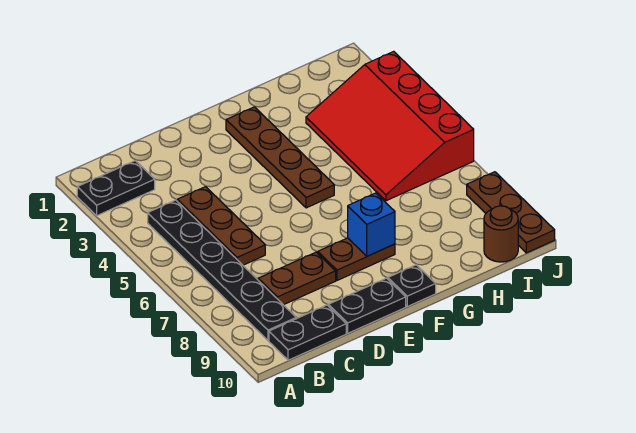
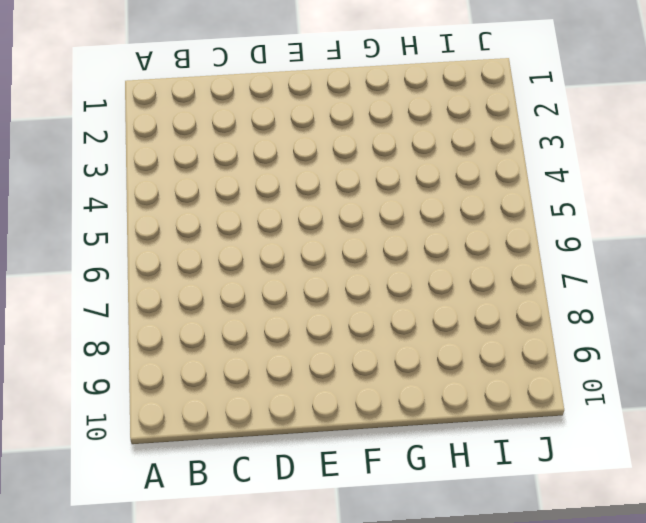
none -> black plate A2:B2 level 1
none -> black plate B4:B9 level 1
none -> black plate B10:C10 level 1

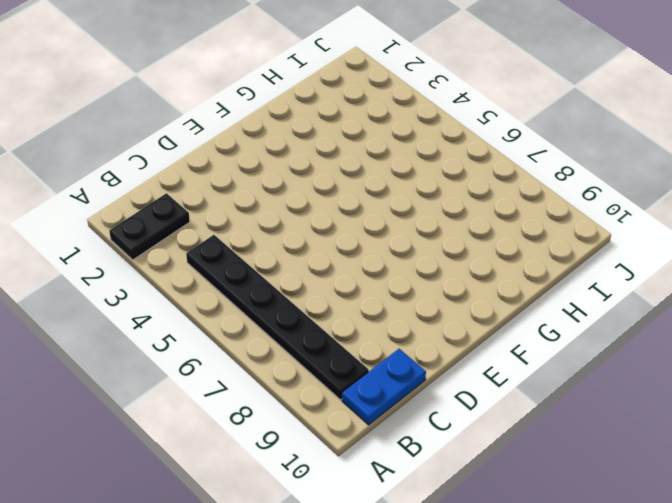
blue plate B10:C10 level 1 -> black plate B10:C10 level 1
none -> brown plate C4:C6 level 1
none -> brown plate C8:D8 level 1
none -> black plate D10:E10 level 1

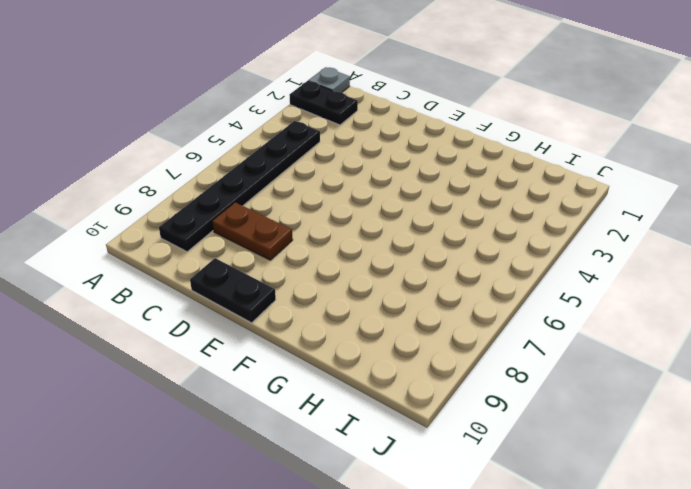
grey plate A1 level 1 -> none
none -> black plate B10:C10 level 1
none -> brown plate C4:C6 level 1
none -> brown plate E8:F8 level 1

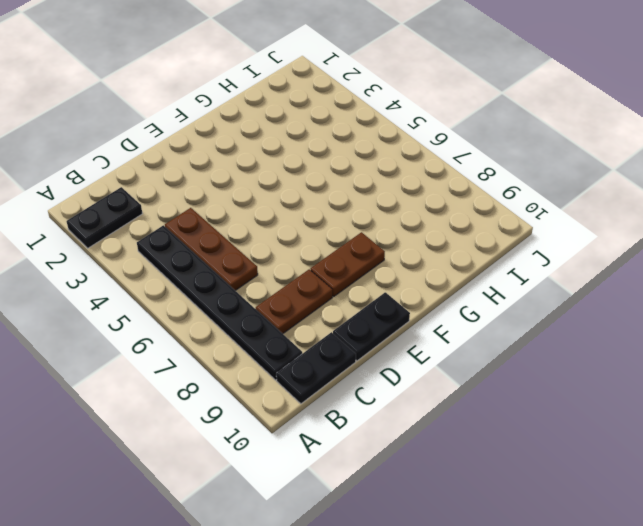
none -> brown plate F2:F5 level 1
none -> black plate F10 level 1
none -> red slope H3:J6 level 1 top J

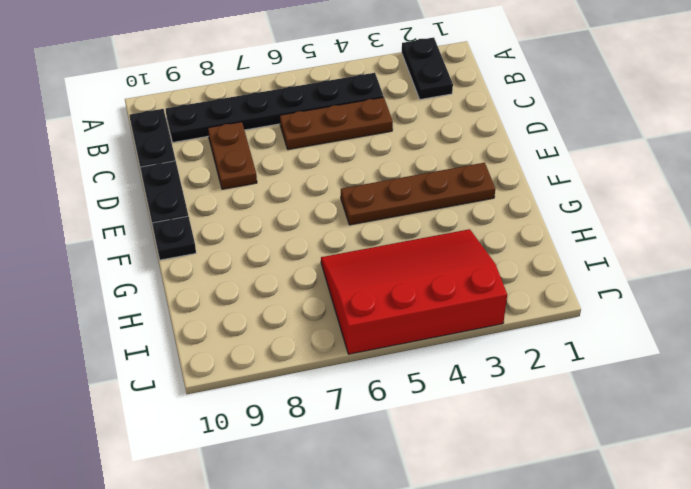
none -> brown plate E8:F8 level 1
none -> brown round brick I10 level 1
none -> brown plate J8:J10 level 1

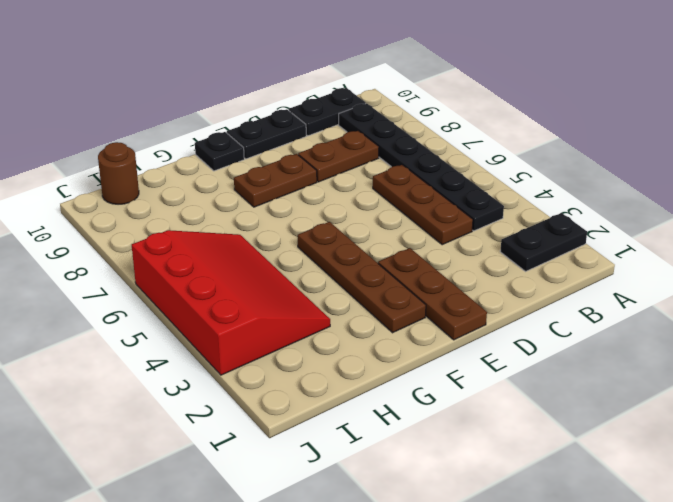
brown plate E1:E3 level 1 -> brown plate J8:J10 level 1
none -> blue brick F8 level 2

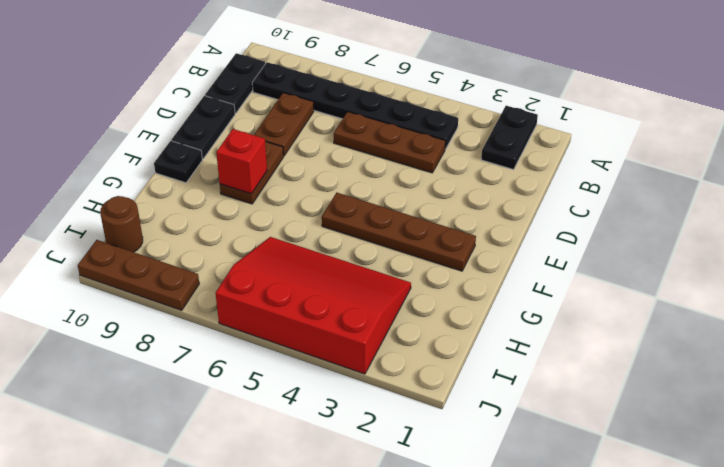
red brick F8 level 2 -> blue brick F8 level 2

